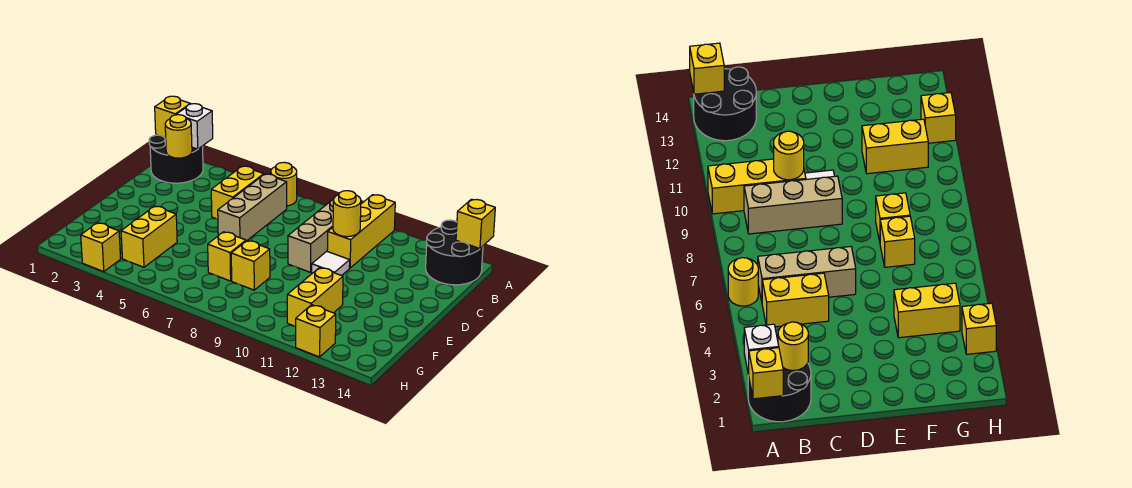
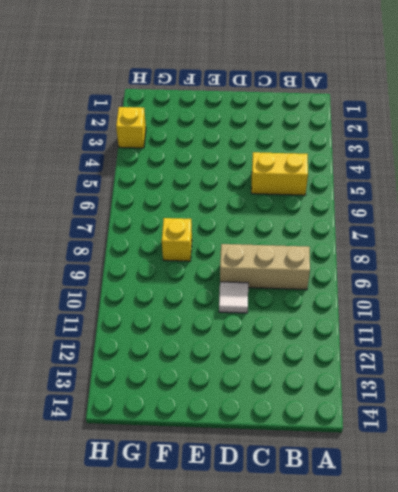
none -> black round brick A1:B2 level 1
none -> yellow round brick A6 level 1
none -> yellow brick A10:C10 level 1

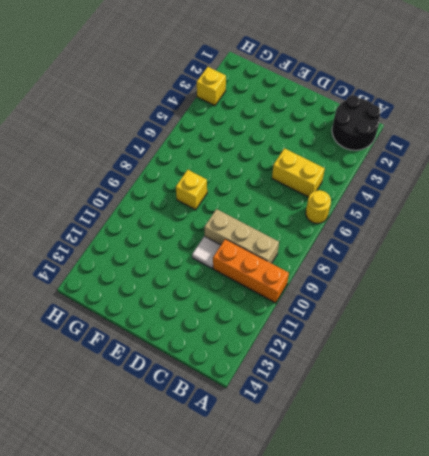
orange brick A10:C10 level 1 -> yellow brick A10:C10 level 1
none -> black round brick A13:B14 level 1
none -> tan brick B6:D6 level 1
none -> yellow brick F4:G4 level 1

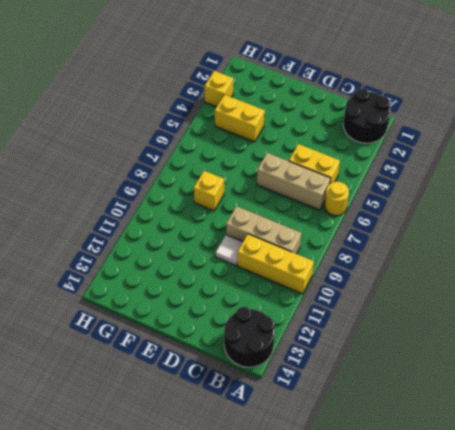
none -> yellow brick F7 level 1
none -> yellow brick F11:G11 level 1
none -> yellow brick H12 level 1

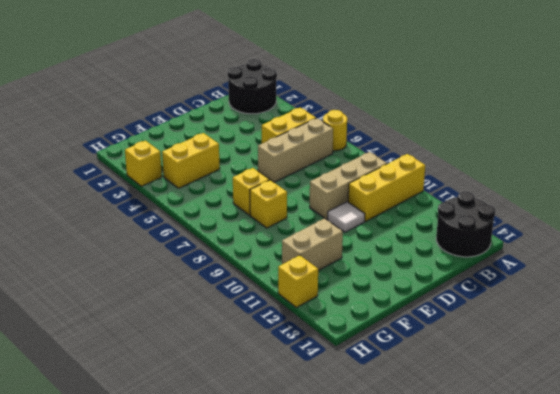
tan brick F11:G11 level 1 -> yellow brick F11:G11 level 1
none -> yellow brick A1 level 2
none -> white brick A2 level 2
none -> yellow brick A14 level 2

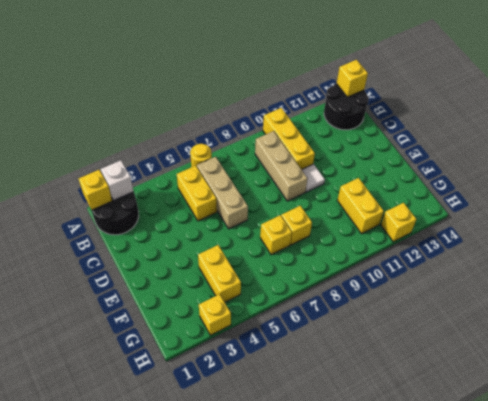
none -> yellow round brick B2 level 2
none -> yellow round brick C10 level 2

